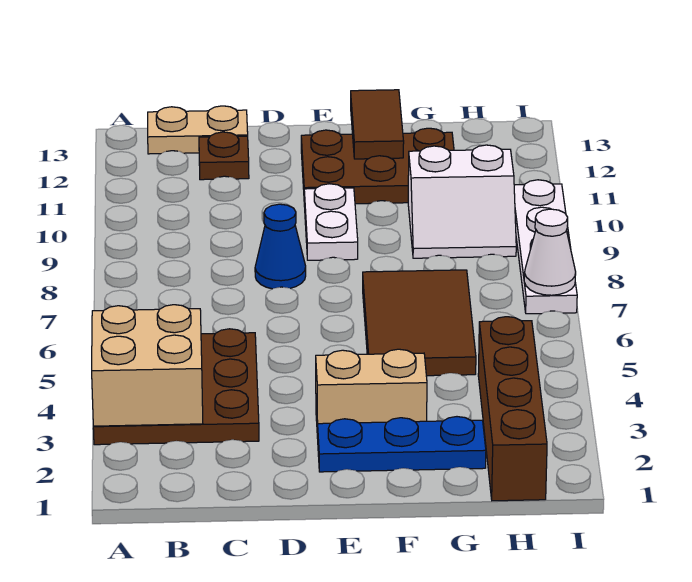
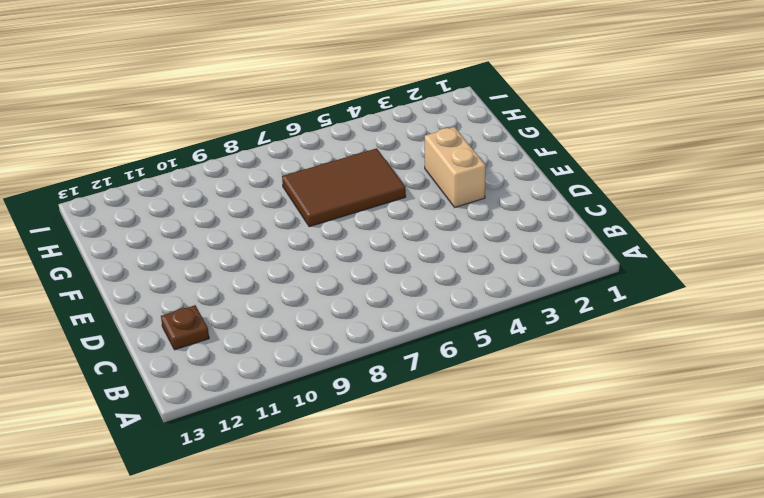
none -> brown plate A3:C5 level 1
none -> tan plate B13:C13 level 1
none -> blue cone D8 level 1

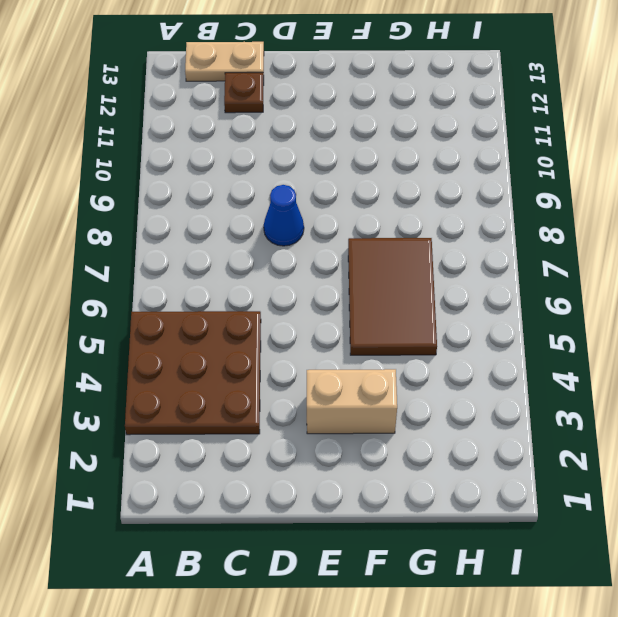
none -> blue plate E2:G2 level 1
none -> white plate E9:E10 level 1
none -> brown plate E11:G12 level 1

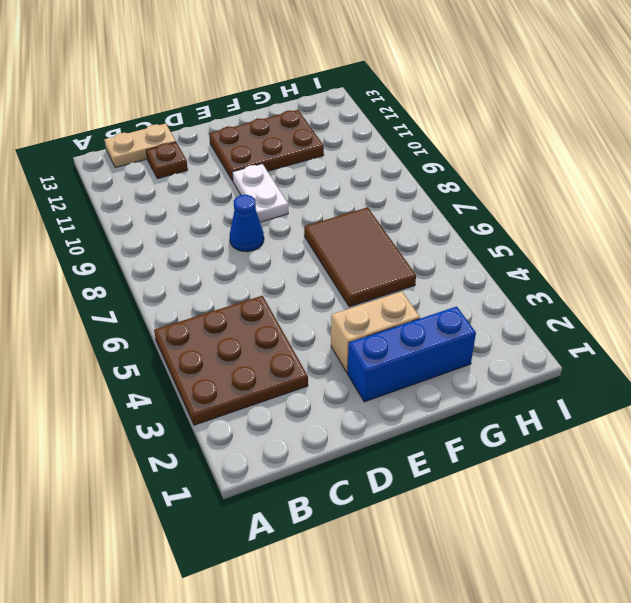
blue brick E2:G2 level 1 -> blue plate E2:G2 level 1
none -> white slope G9:H10 level 1 top 10
none -> brown brick H1:H4 level 1
none -> white plate I7:I10 level 1

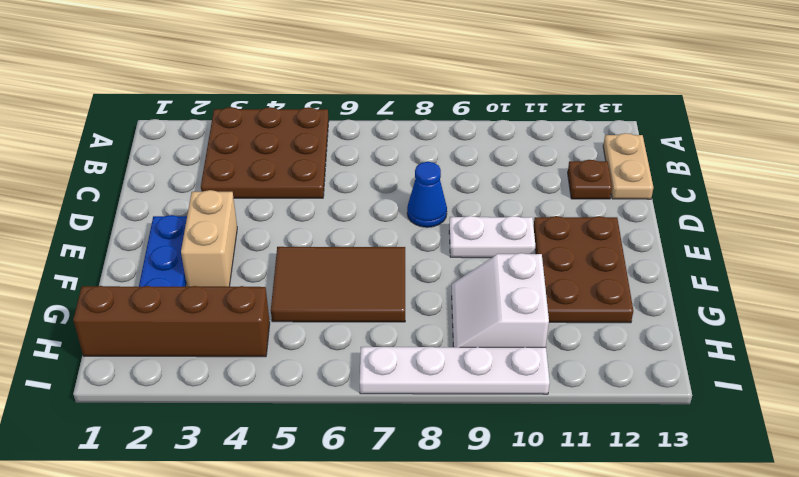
none -> tan brick A3:B4 level 2
none -> brown tile F12:F13 level 2
none -> white cone I7 level 2

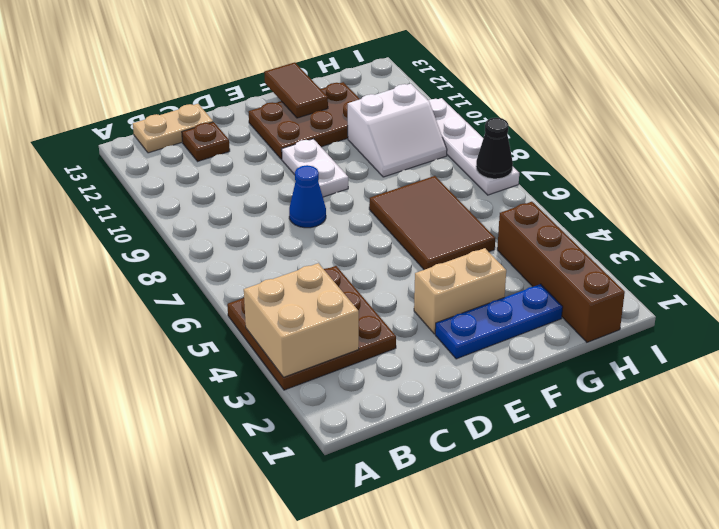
black cone I7 level 2 -> white cone I7 level 2

